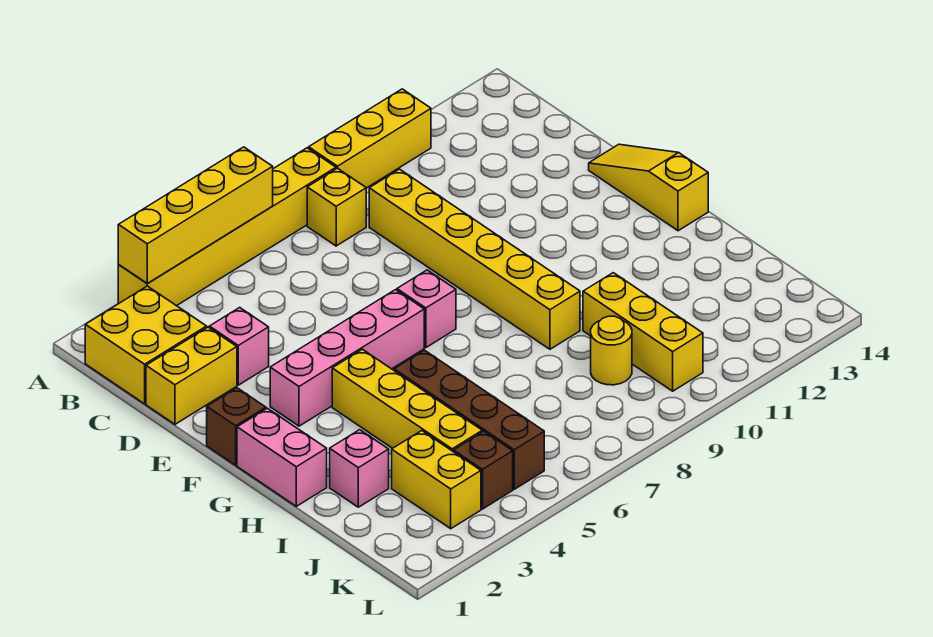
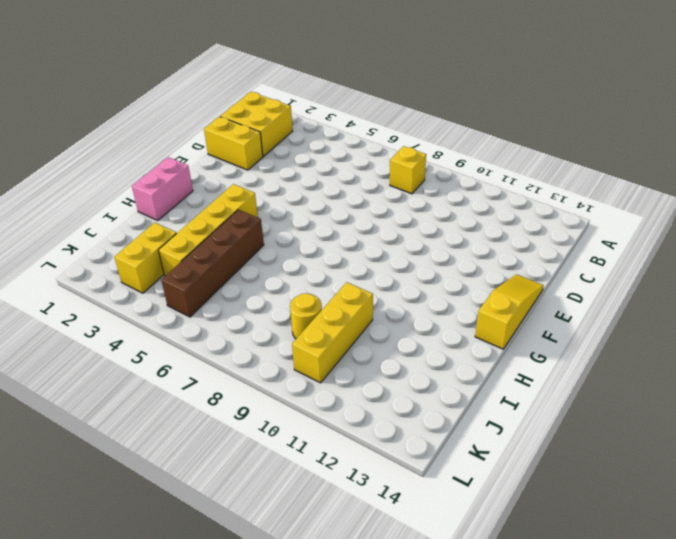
none -> yellow brick A3:A8 level 1
none -> yellow brick A9:A11 level 1
none -> yellow brick C9:H9 level 1

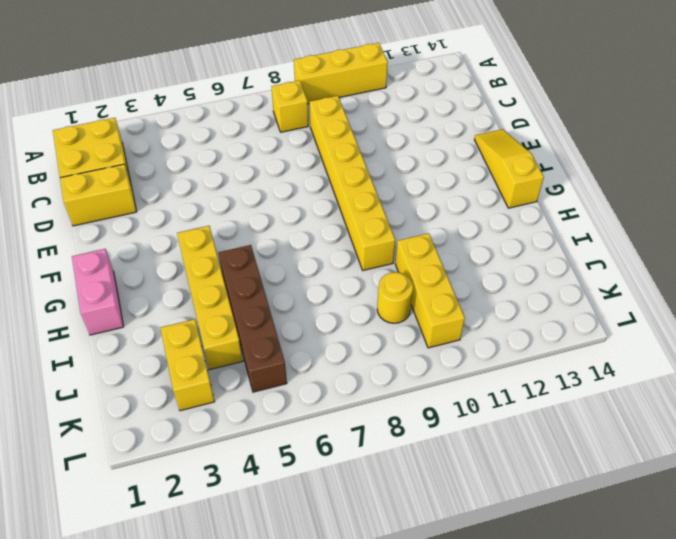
none -> yellow brick A3:A8 level 1
none -> pink brick D3 level 1
none -> brown brick F1 level 1

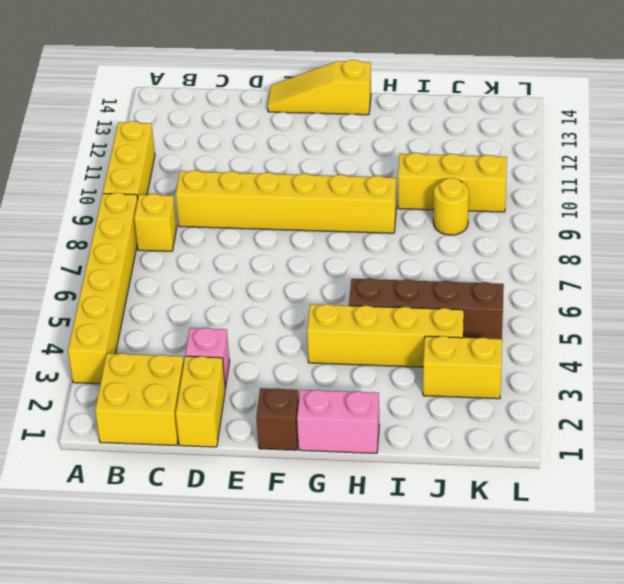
none -> pink brick F3:F6 level 1
none -> pink brick F7 level 1
none -> pink brick I2 level 1

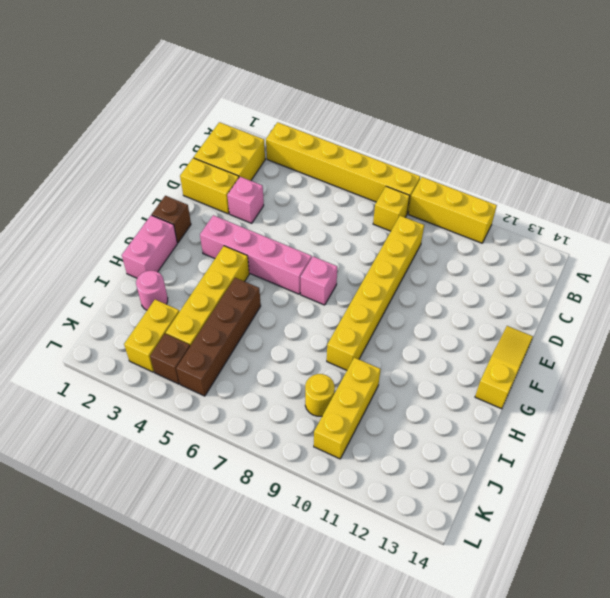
pink round brick I2 level 1 -> pink brick I2 level 1
none -> yellow brick A3:A6 level 2

